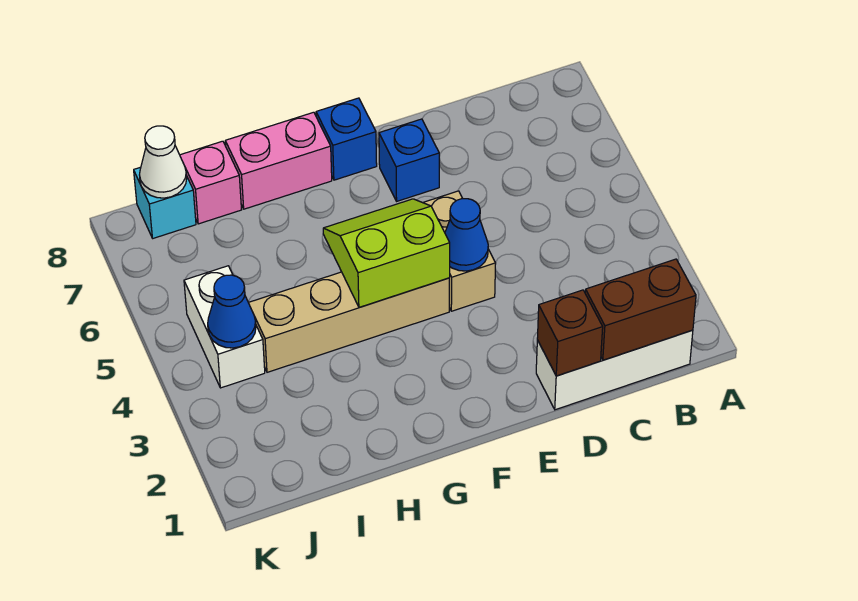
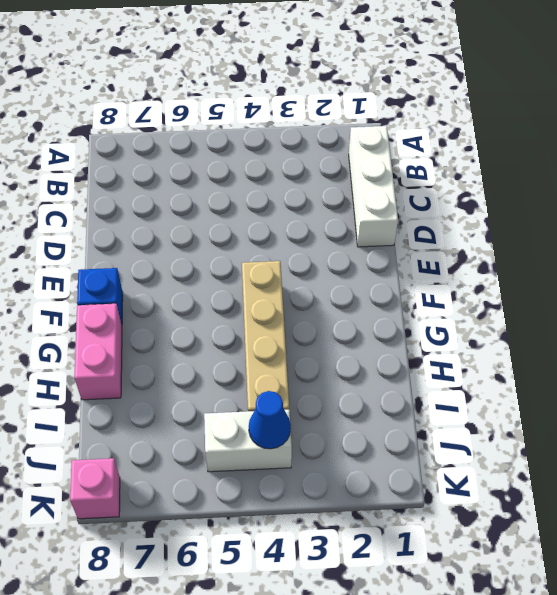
pink brick K8 level 1 -> pink brick I8 level 1
none -> tan brick E4:E5 level 1
none -> blue brick E7 level 1
none -> cyan brick J8 level 1

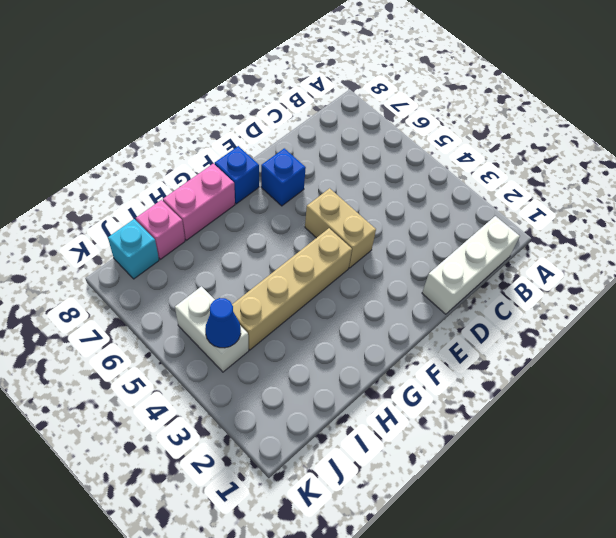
none -> brown brick B1:C1 level 2
none -> brown brick D1 level 2
none -> blue cone E4 level 2

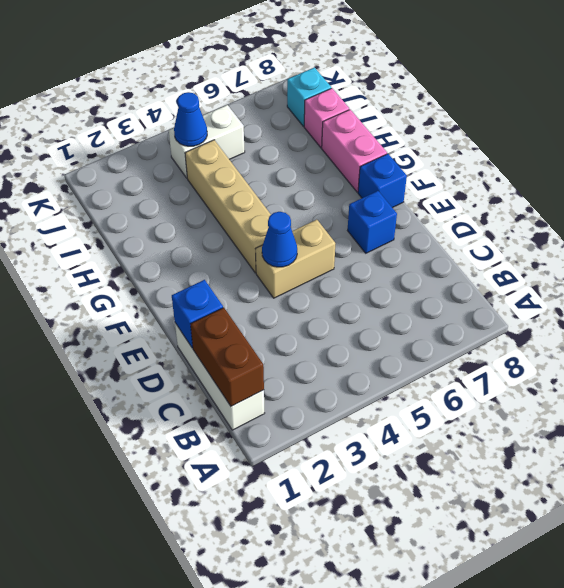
blue brick D1 level 2 -> brown brick D1 level 2
none -> lime slope F4:G5 level 2 top 4
none -> white cone J8 level 2

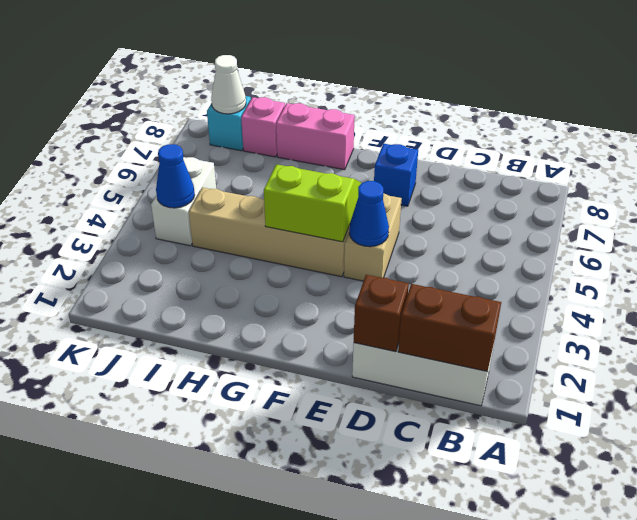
none -> blue brick F8 level 1

